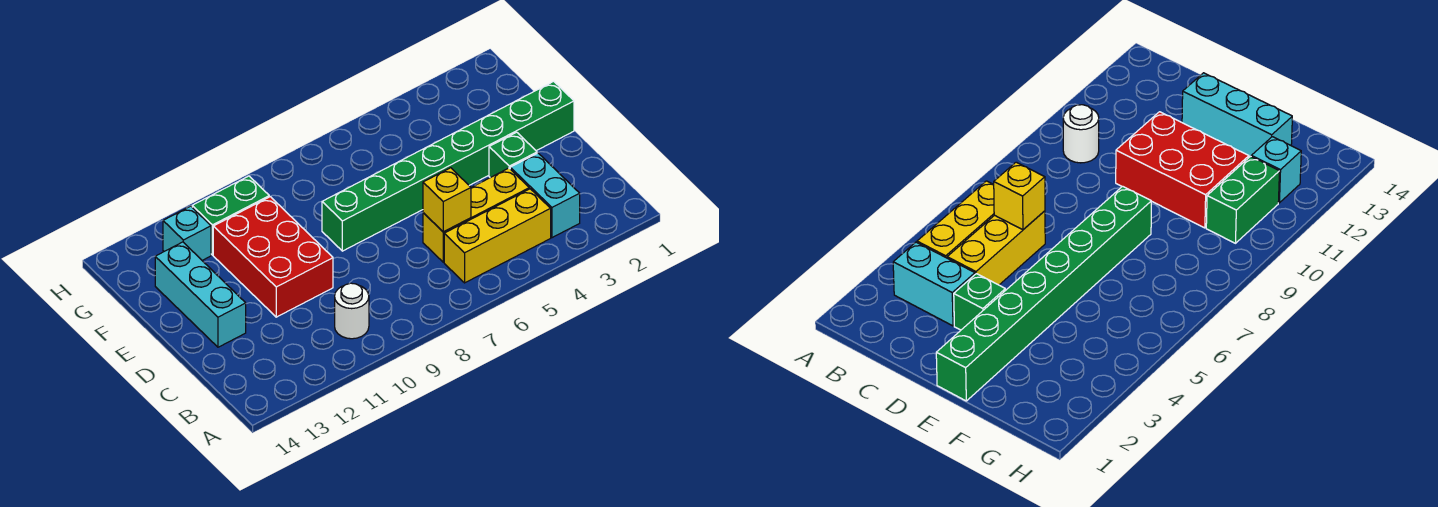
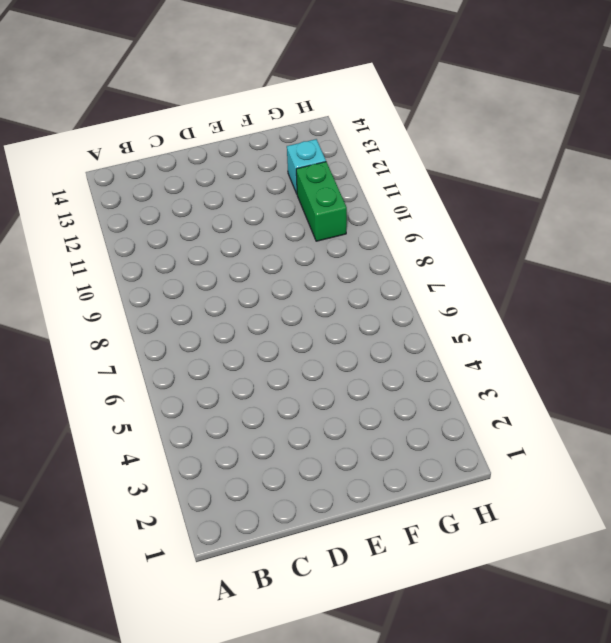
none -> cyan brick B3:C3 level 1
none -> yellow brick B4:B6 level 1

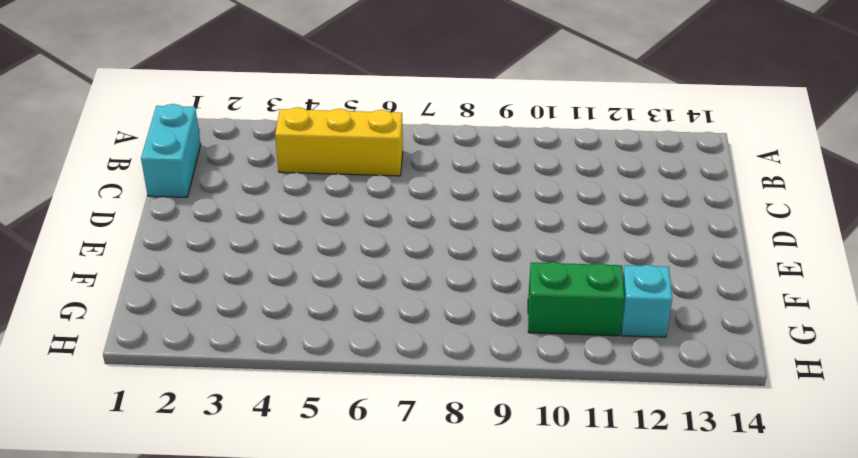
cyan brick B1:C1 level 1 -> cyan brick B3:C3 level 1
none -> white round brick B10 level 1
none -> yellow brick C4:C6 level 1

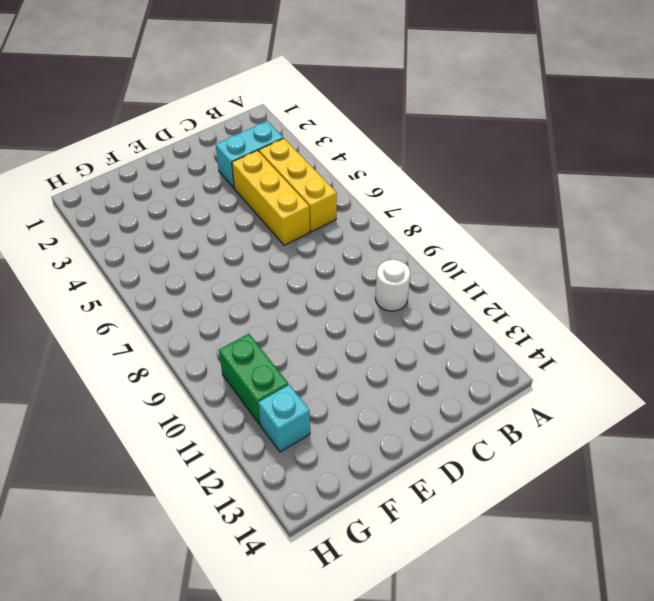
none -> green brick D3 level 1
none -> red brick D10:F11 level 1

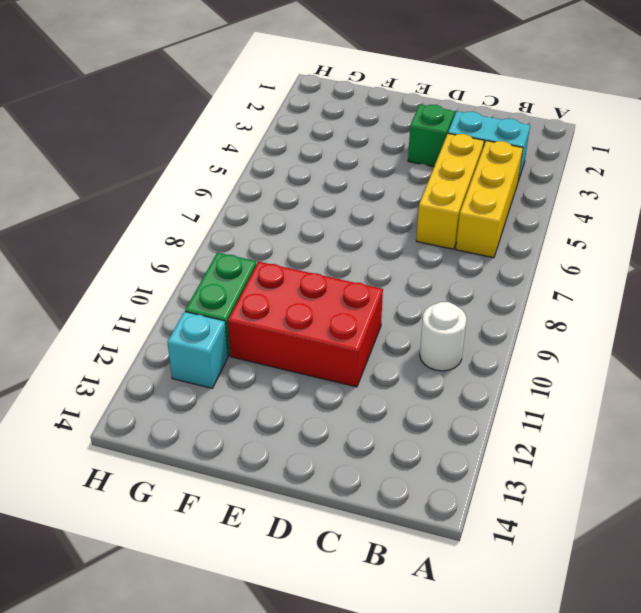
none -> cyan brick D13:F13 level 1
none -> green brick E1:E8 level 1

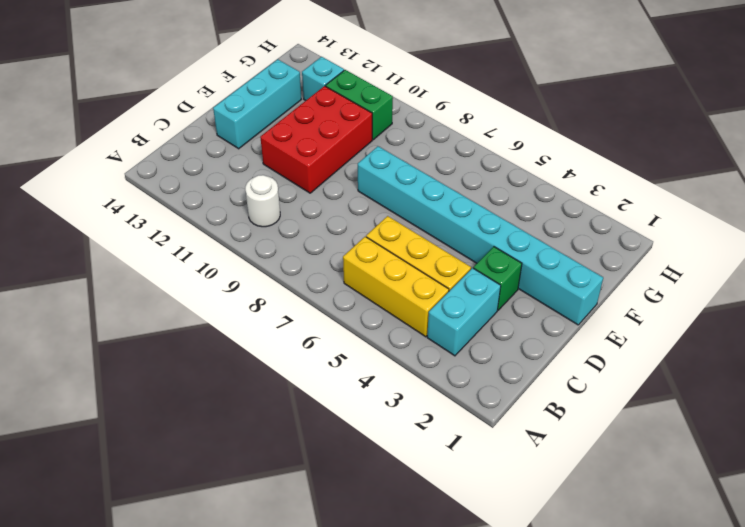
cyan brick E1:E8 level 1 -> green brick E1:E8 level 1
none -> yellow brick C6 level 2

